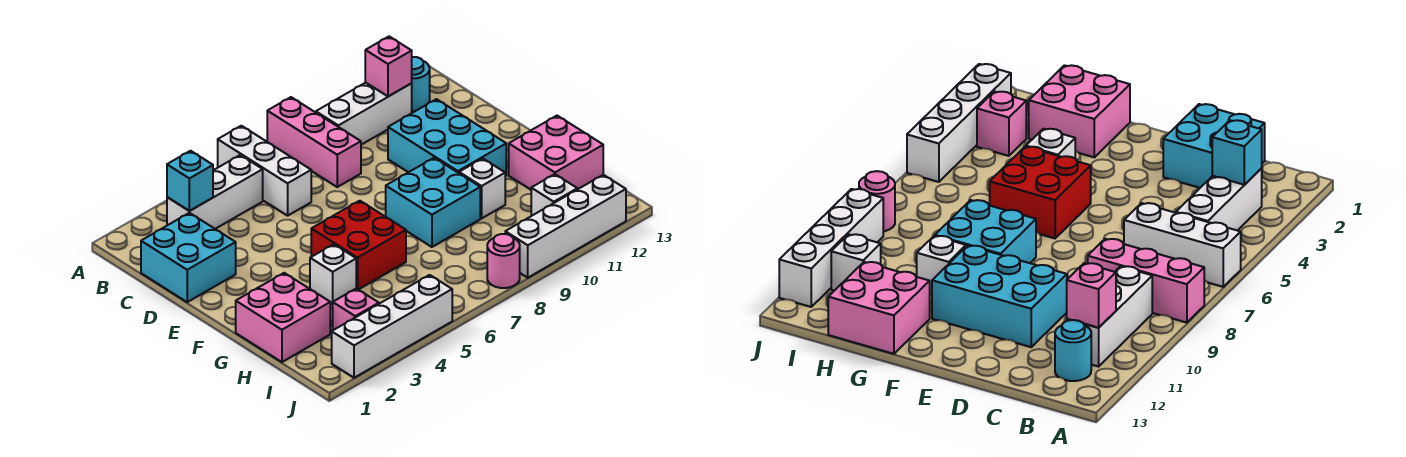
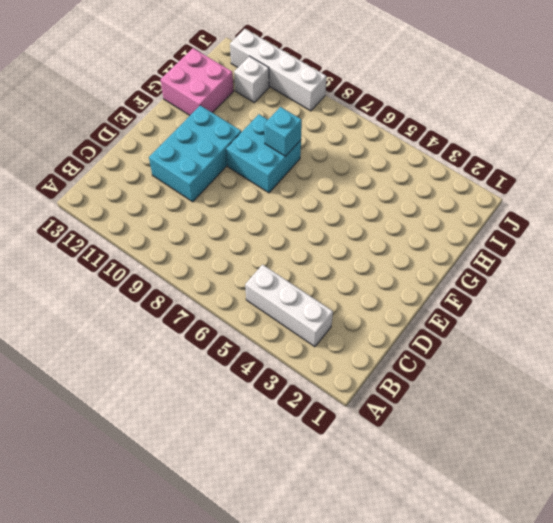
cyan brick G8 level 2 -> cyan brick B3 level 2
none -> white brick A6:C6 level 1
none -> pink brick A8:C8 level 1
none -> white brick B9:B11 level 1

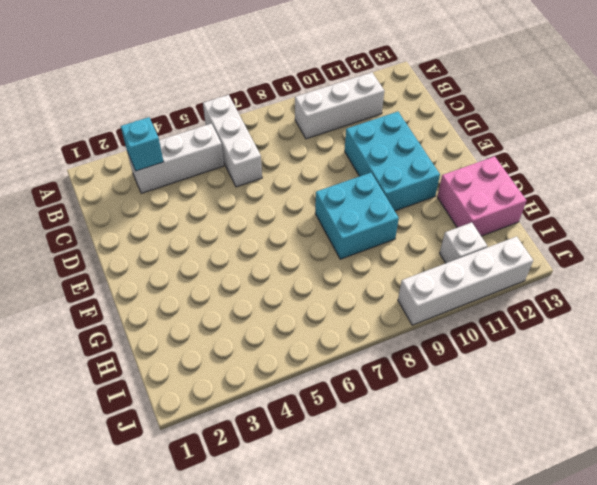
none -> pink brick A8:C8 level 1
none -> cyan round brick B12 level 1
none -> cyan brick C1:D2 level 1

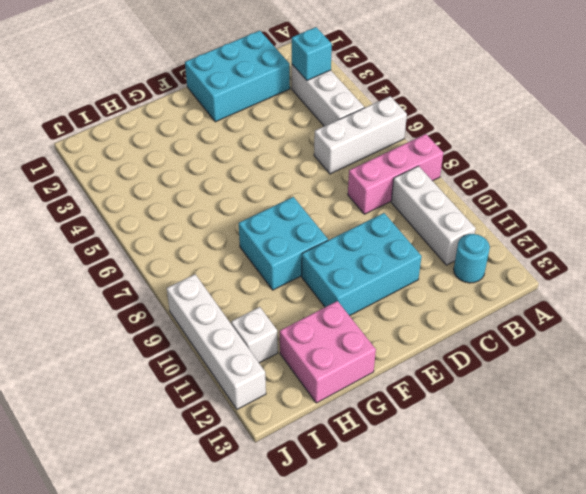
cyan brick C1:E2 level 1 -> cyan brick C1:D2 level 1
none -> red brick F5:G6 level 1
none -> pink brick G1:H2 level 1
none -> white brick G4 level 1

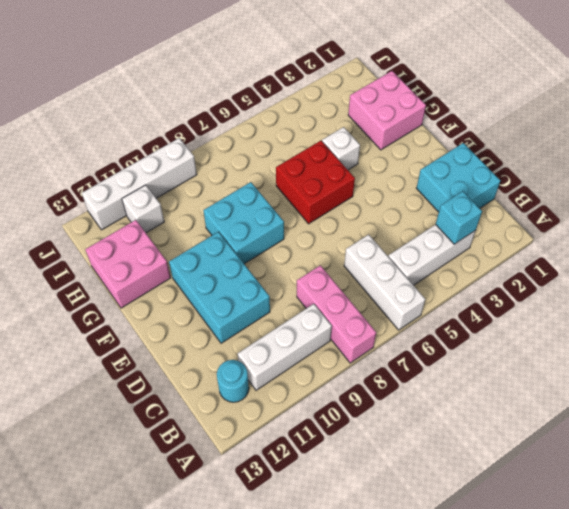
none -> white brick G10 level 1
none -> pink brick I3 level 1
none -> white brick J2:J5 level 1

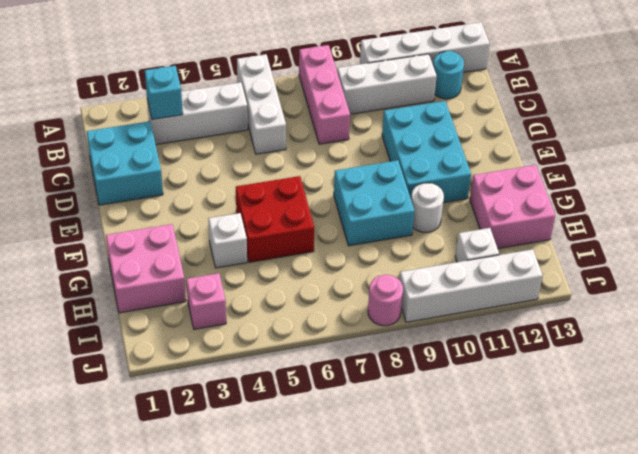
white brick A10:A13 level 1 -> white brick J2:J5 level 1
white round brick G10 level 1 -> white brick G10 level 1
none -> pink brick B11 level 2

